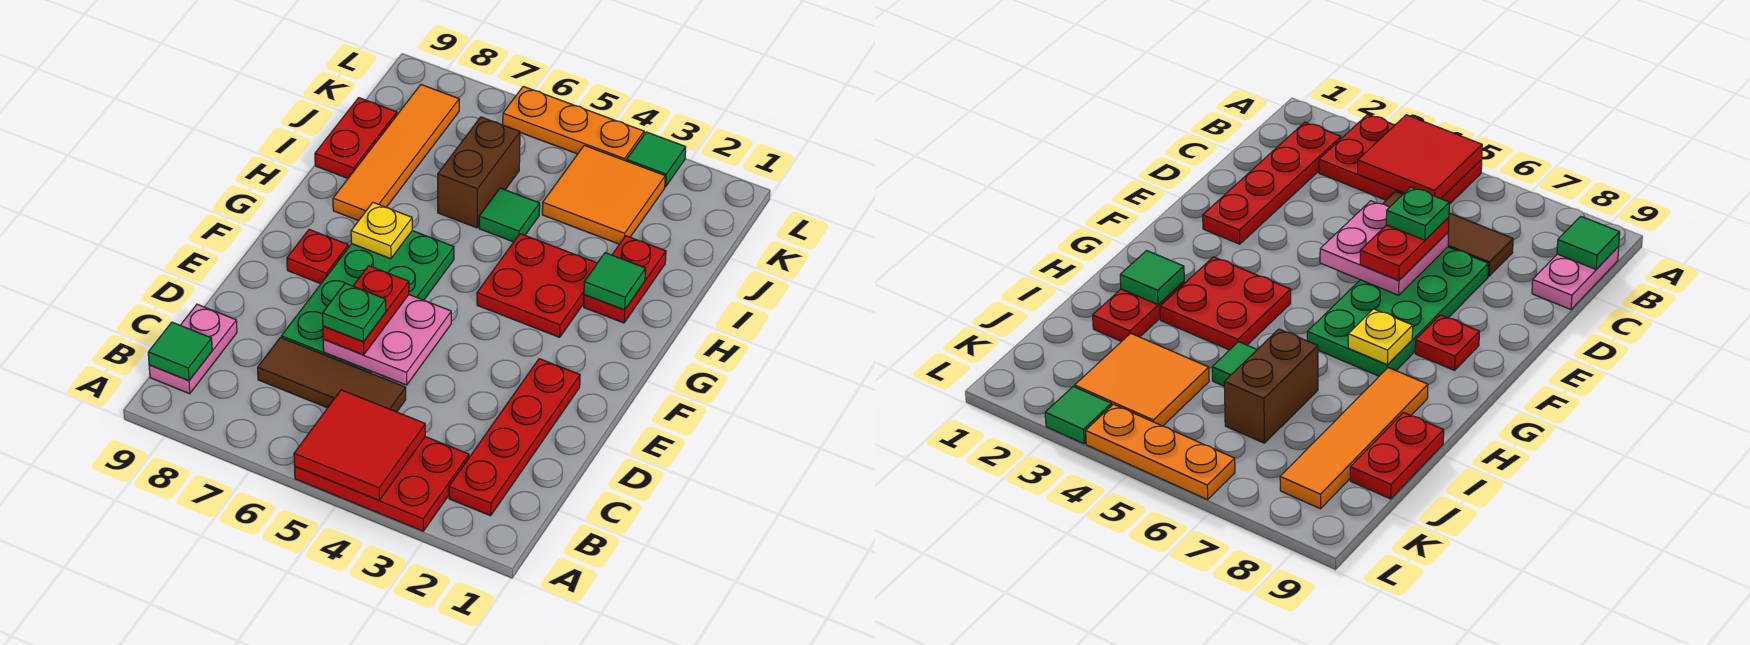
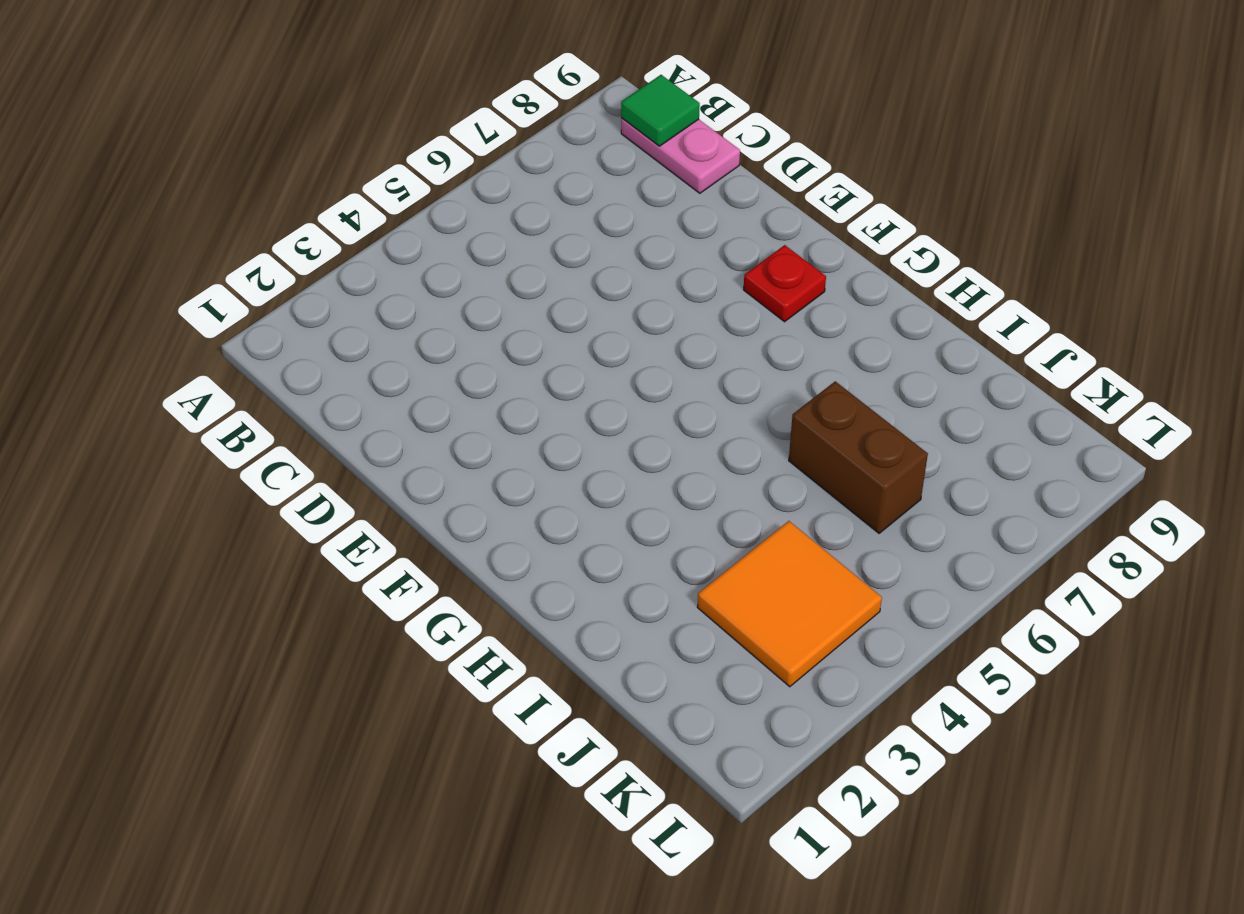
none -> red plate A3:B5 level 1
none -> red plate B2:E2 level 1
none -> brown tile C5:C7 level 1

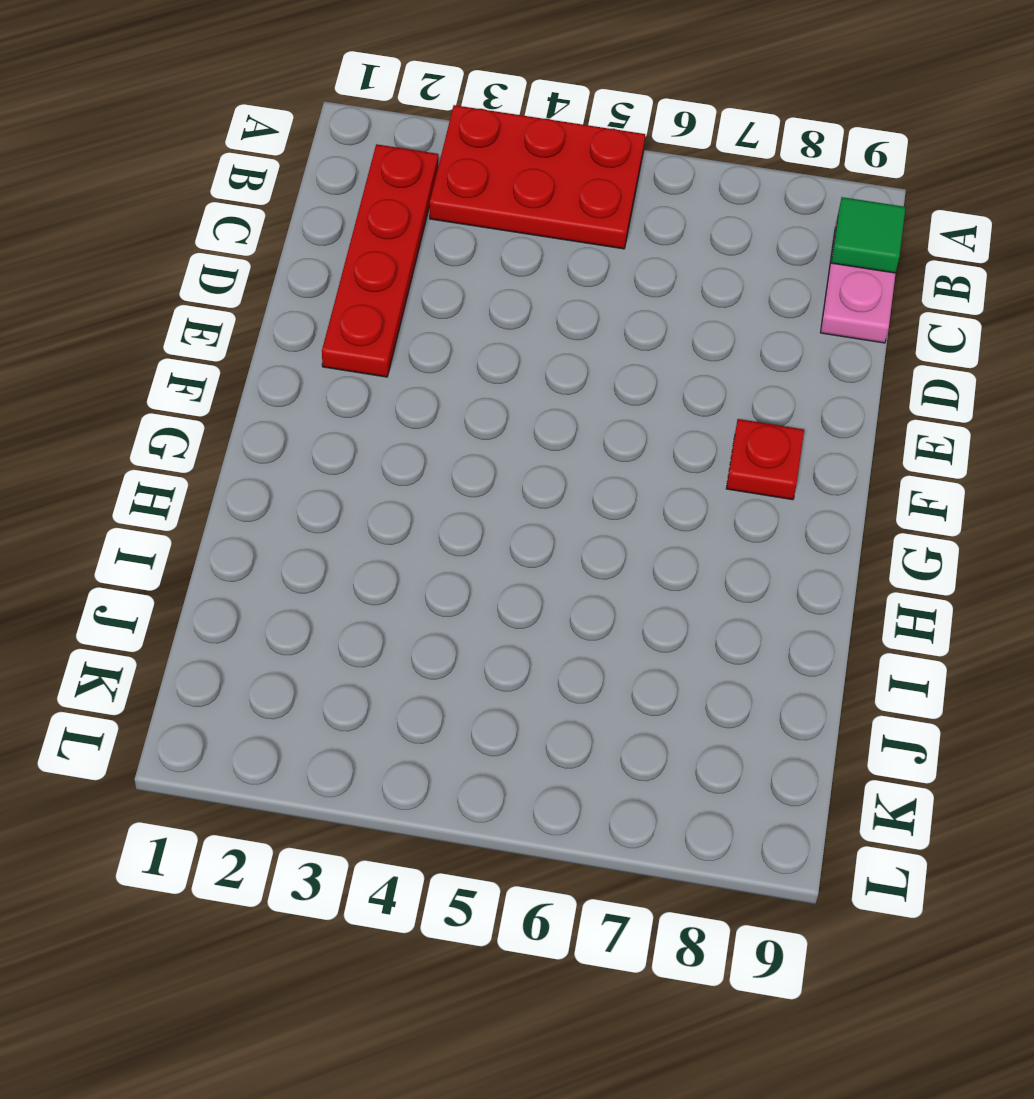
none -> brown tile C5:C7 level 1
none -> green plate D6:G7 level 1
none -> red plate G3:H4 level 1

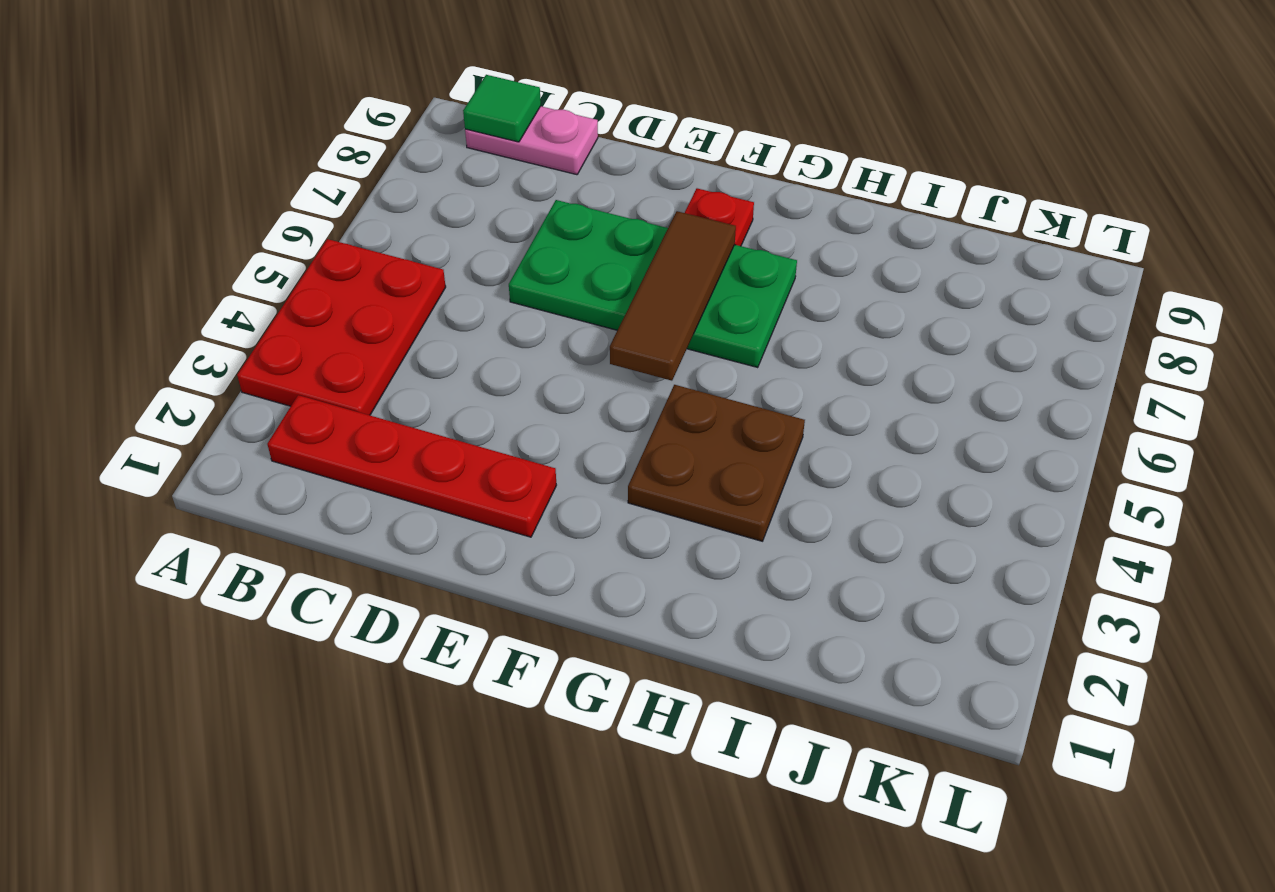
brown tile F5:F7 level 2 -> brown tile C5:C7 level 1
brown plate G3:H4 level 1 -> red plate G3:H4 level 1
none -> red plate H2:I2 level 1
none -> orange tile H8:K8 level 1
none -> green tile I5 level 1

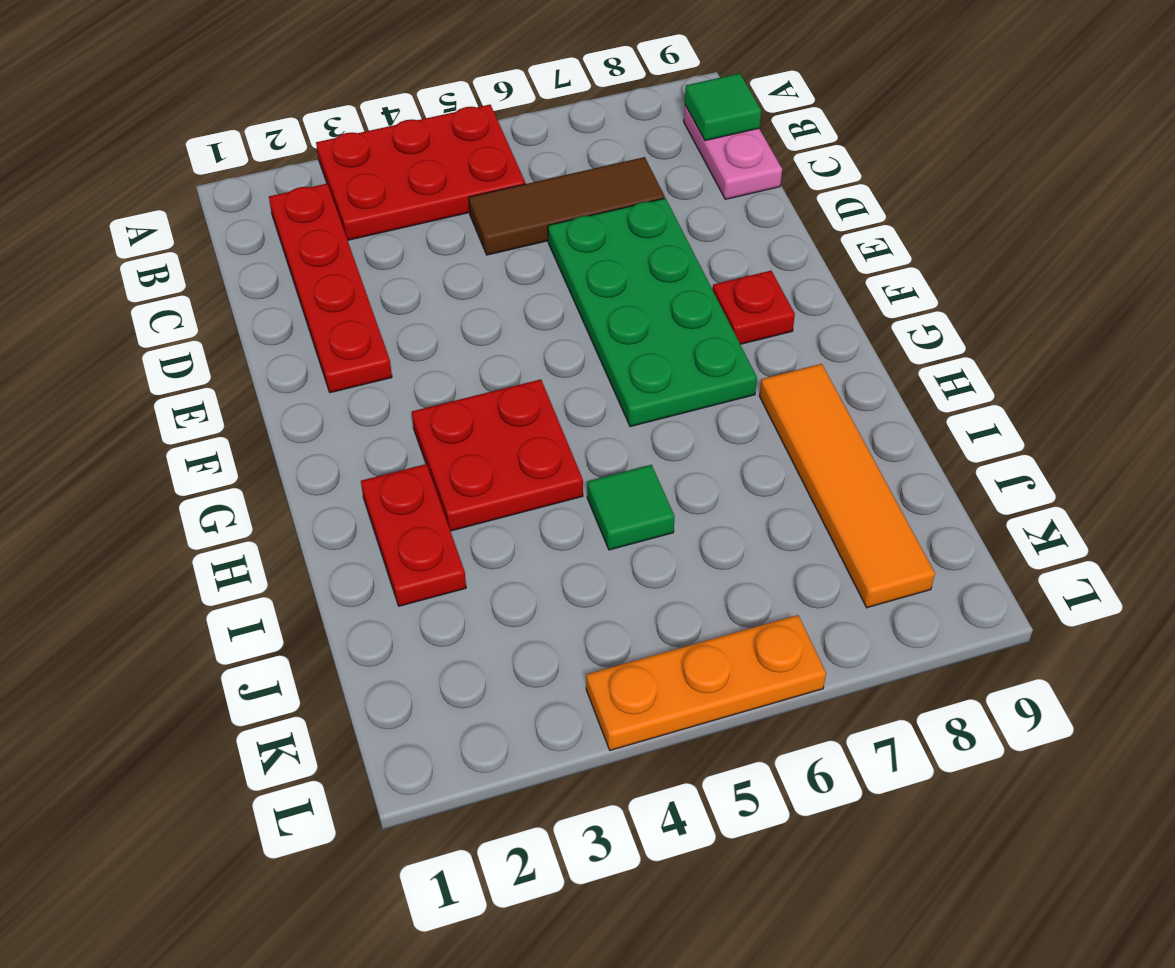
none -> brown brick I6:J6 level 1
none -> red plate I9:J9 level 1
none -> orange tile J3:K4 level 1

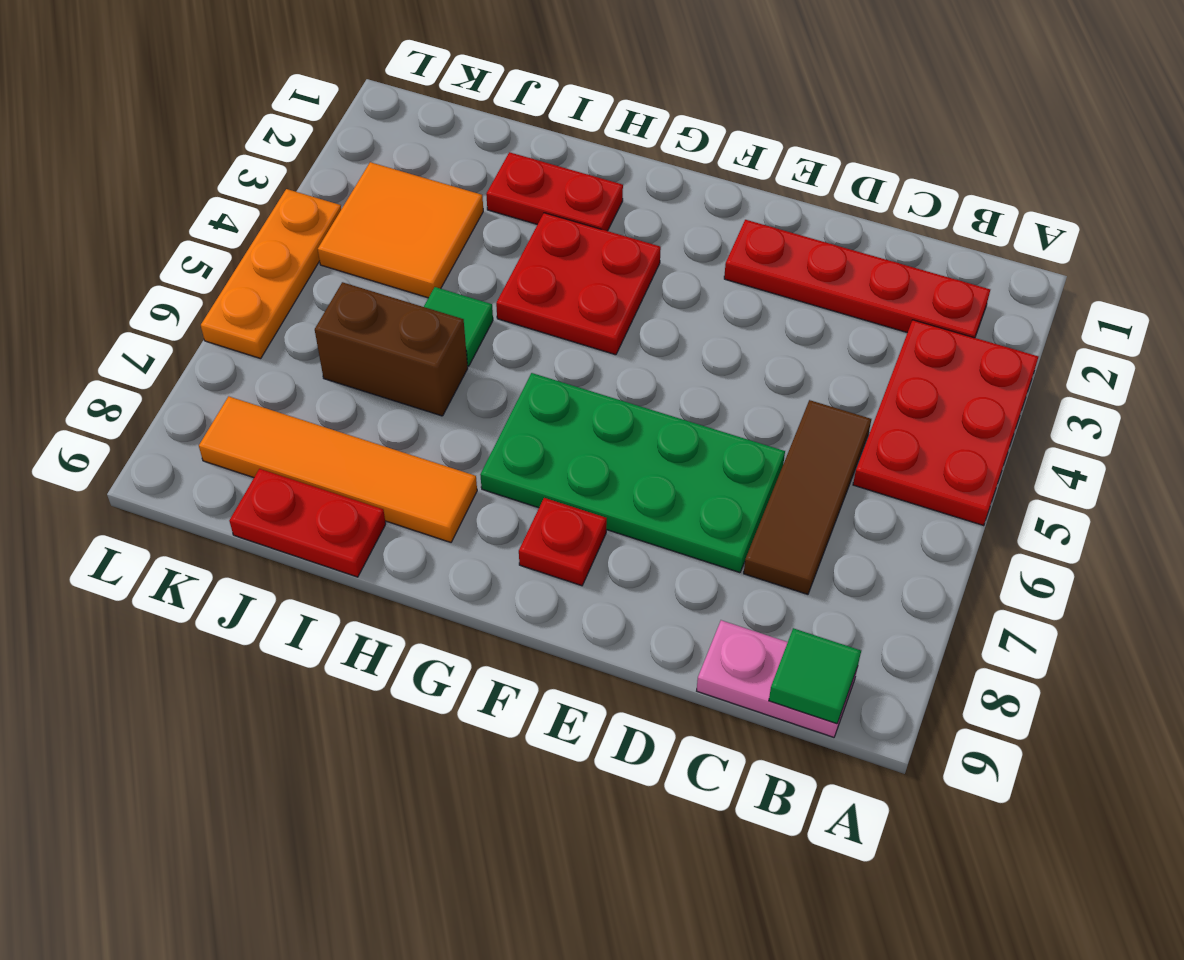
none -> green tile L3 level 1
none -> red tile A4:B5 level 2
none -> pink plate D5:E6 level 2

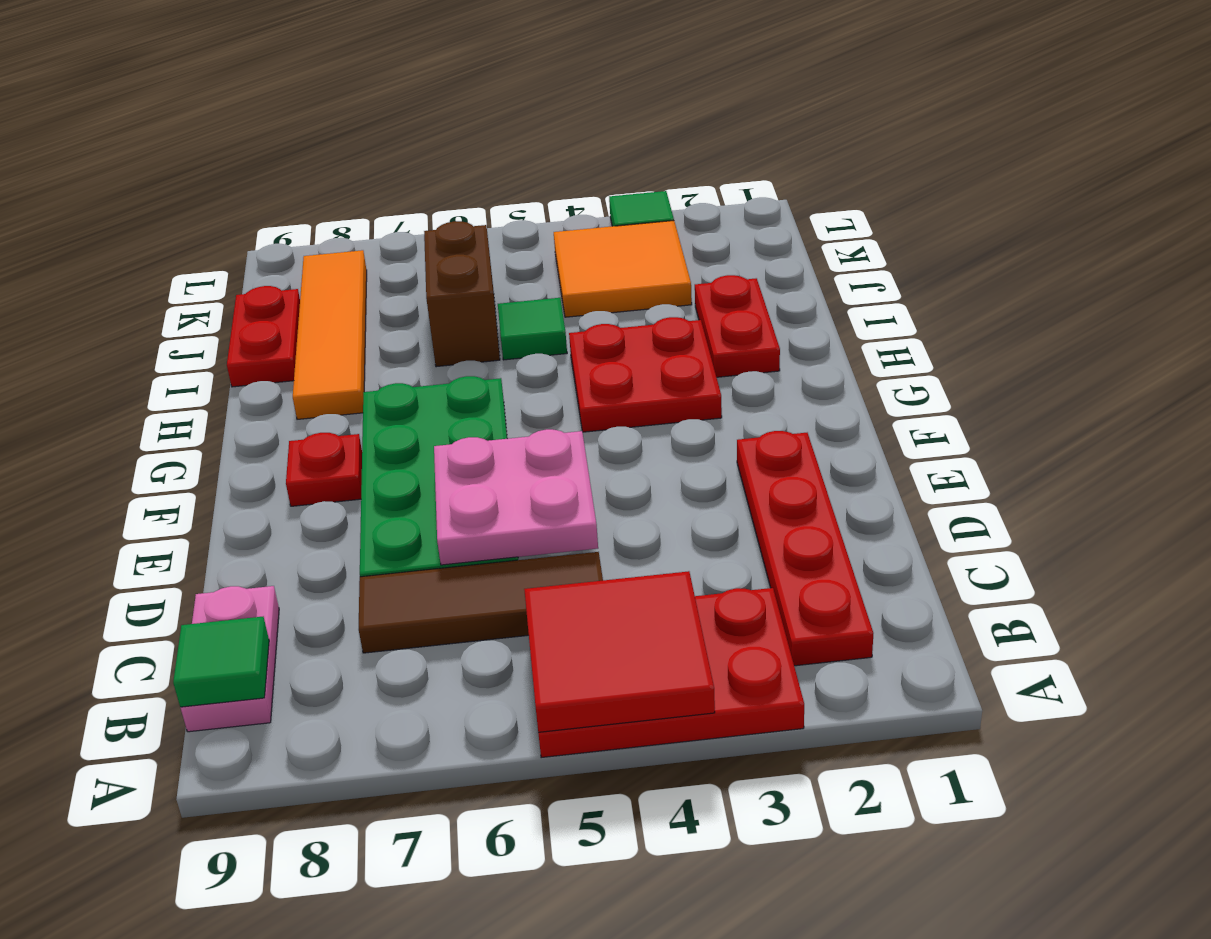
none -> orange plate L4:L6 level 1
none -> yellow plate G7 level 2
none -> green tile H2 level 2

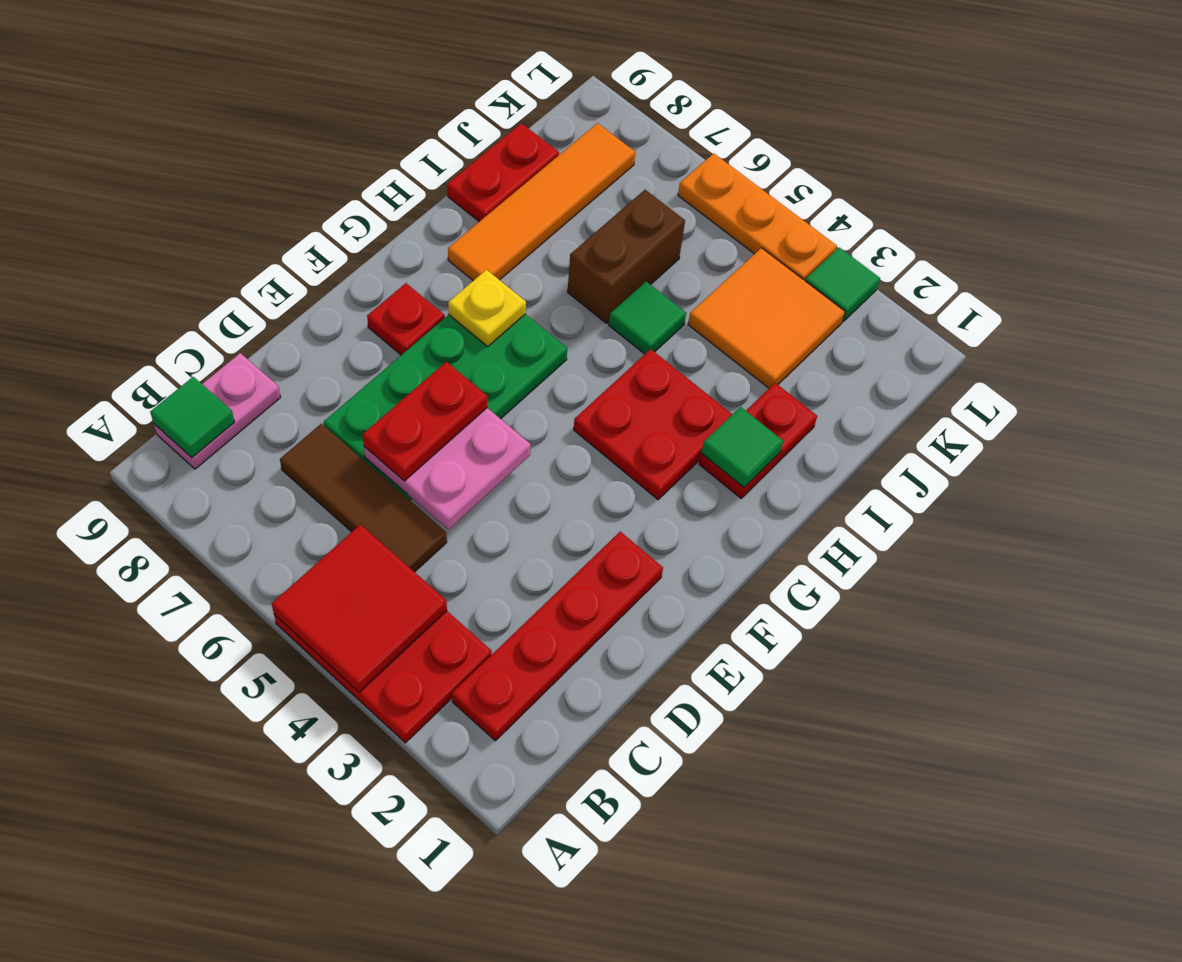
none -> green plate D6 level 4

